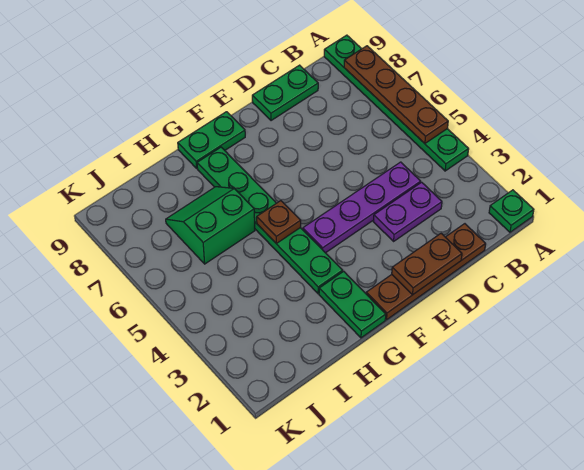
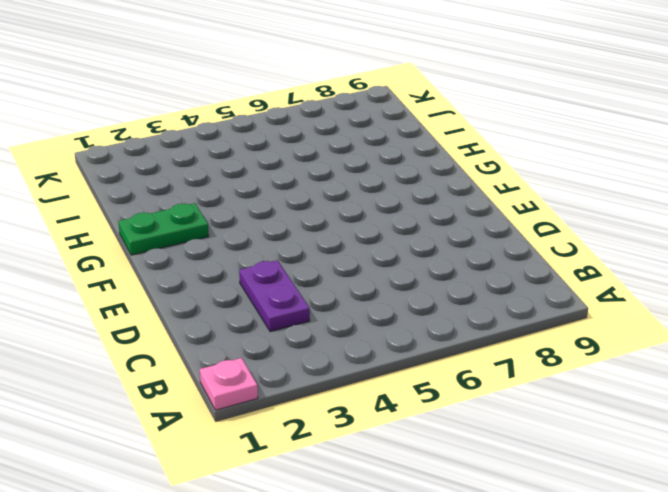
pink plate A1 level 1 -> green plate A1 level 1
none -> green plate A4:A9 level 1
none -> brown plate C1:F1 level 1
none -> purple plate C4:F4 level 1

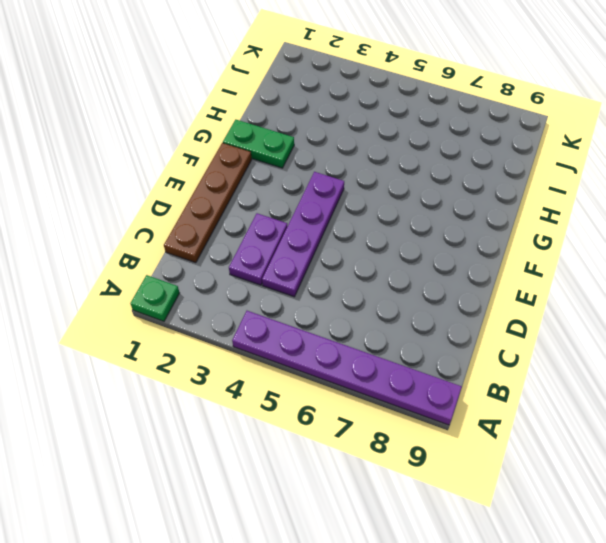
purple plate A4:A9 level 1 -> green plate A4:A9 level 1
none -> green plate C9:D9 level 1
none -> green plate F9:G9 level 1
none -> green plate G3:G8 level 1

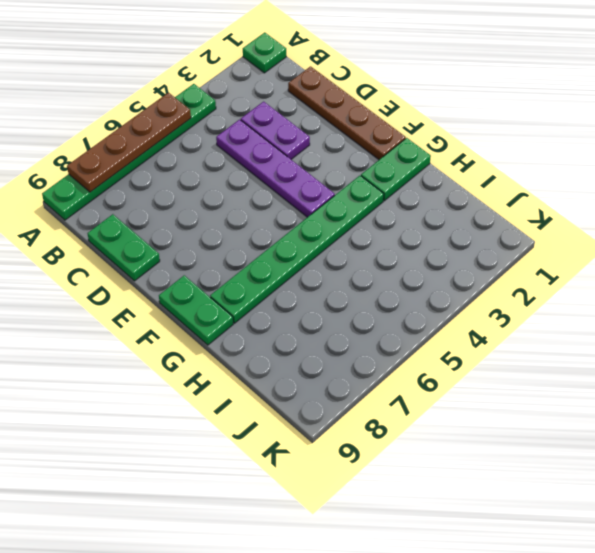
none -> green slope H6:I7 level 1 top 6
none -> brown plate D1:E1 level 2
none -> brown plate G5 level 2

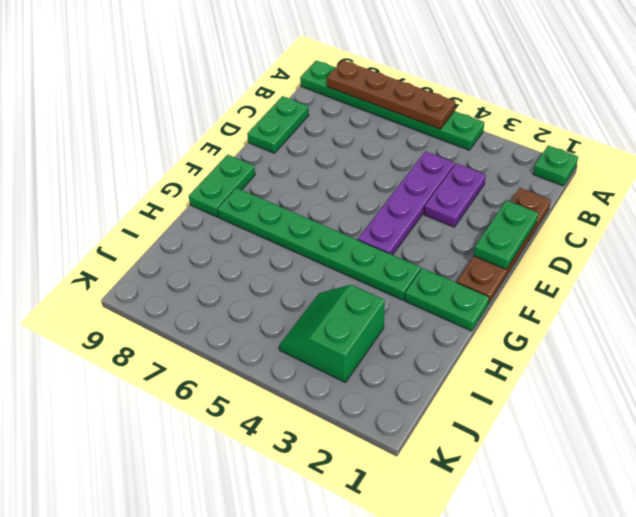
green plate D1:E1 level 2 -> brown plate D1:E1 level 2
green slope I3:J4 level 1 top 3 -> green slope H6:I7 level 1 top 6
none -> brown plate G5 level 2

